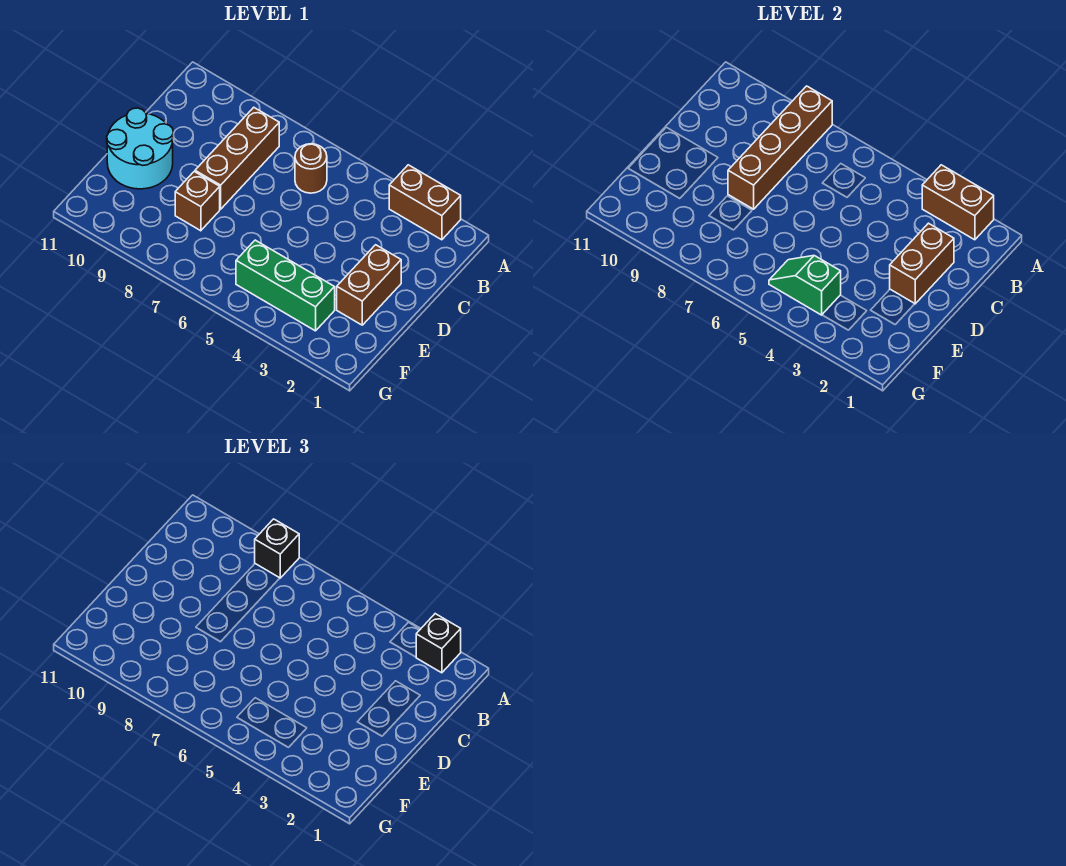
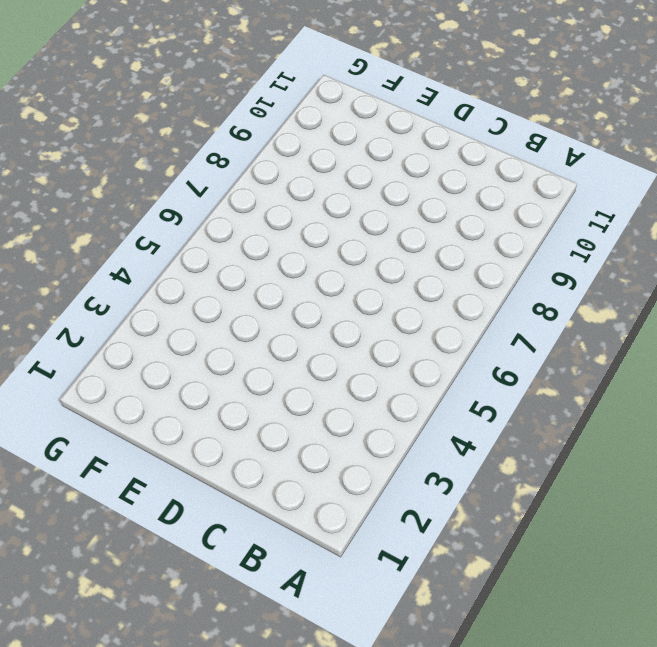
none -> brown brick A2:A3 level 1
none -> brown round brick B6 level 1
none -> brown brick B8:D8 level 1

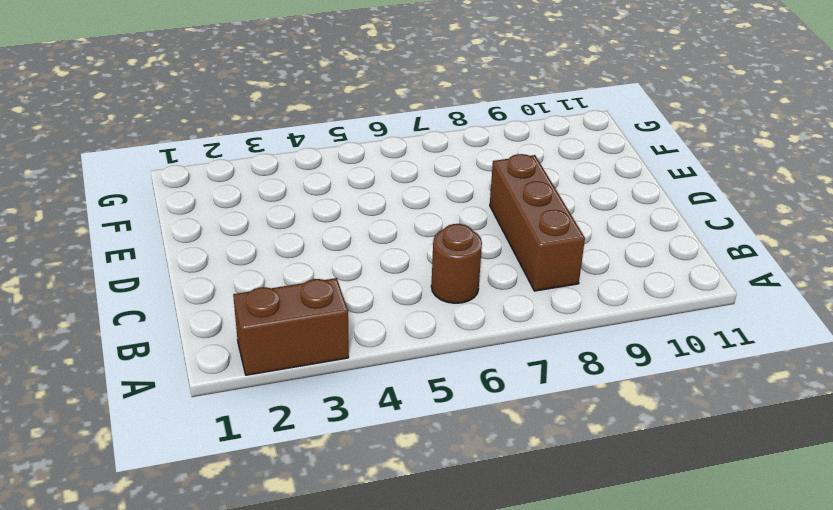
none -> brown brick D2:E2 level 1
none -> cyan round brick D10:E11 level 1
none -> brown brick E8 level 1

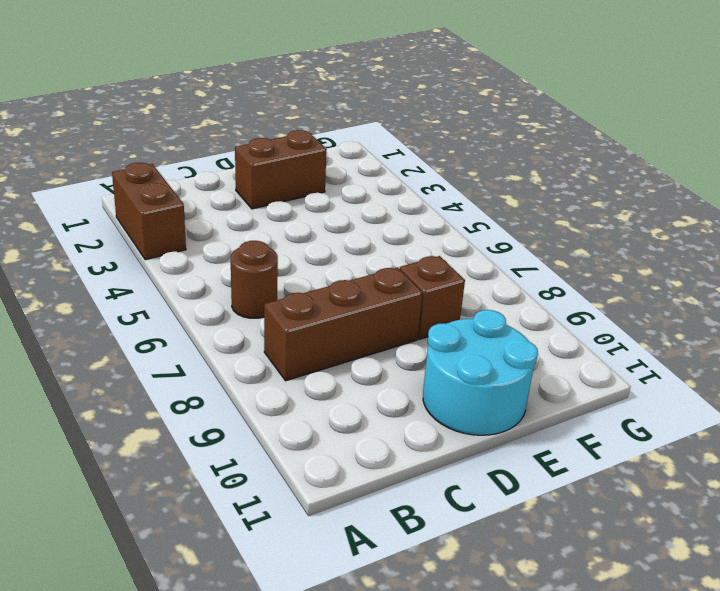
none -> green brick F3:F5 level 1
none -> brown brick A2:A3 level 2
none -> brown brick A8:D8 level 2

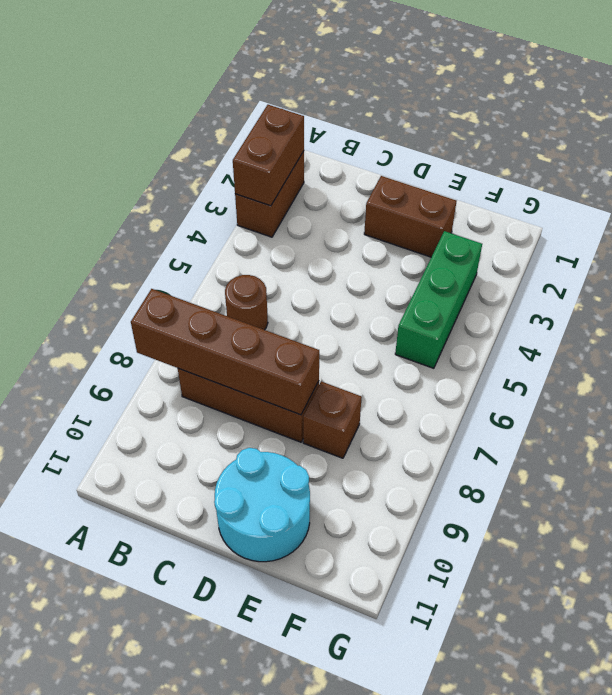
none -> brown brick C2:D2 level 2
none -> green slope F4:F5 level 2 top 4
none -> black brick A2 level 3

